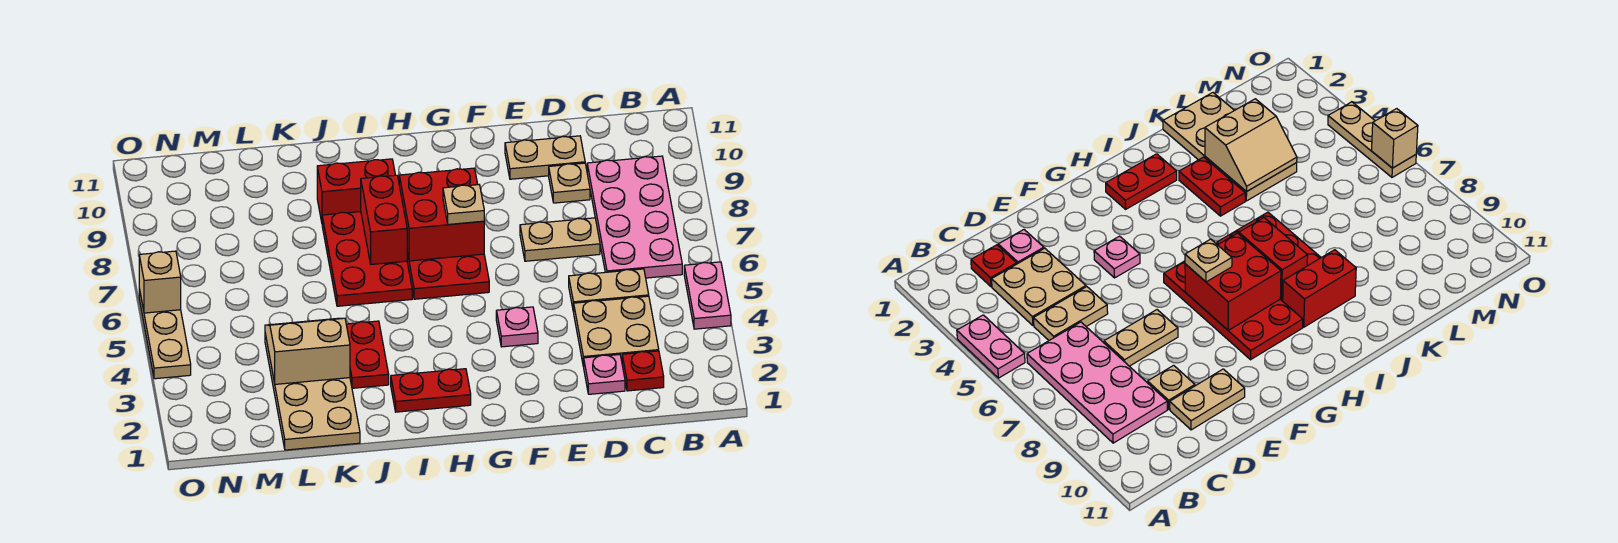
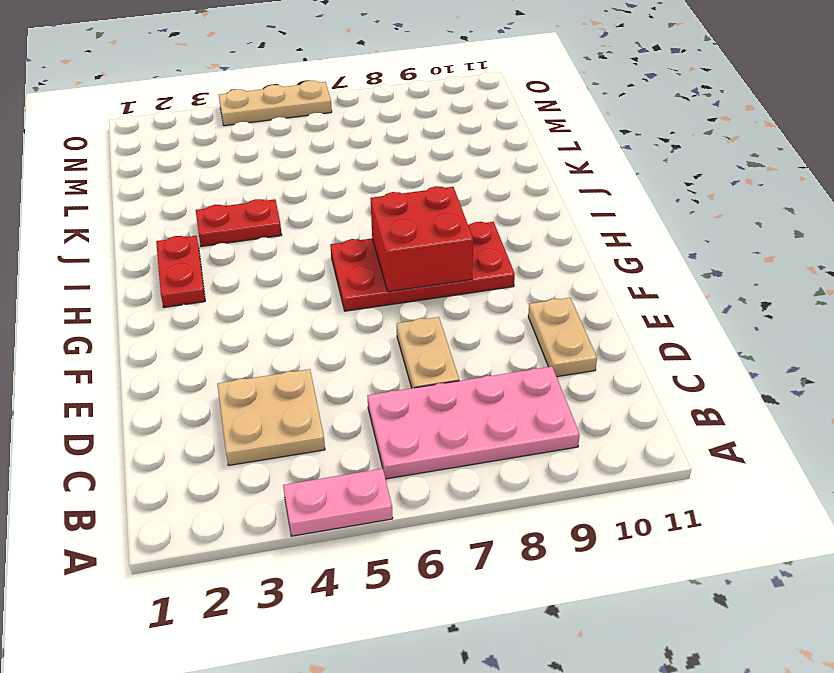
none -> red plate C2 level 1
none -> tan plate C5:D5 level 1
none -> pink plate D2 level 1

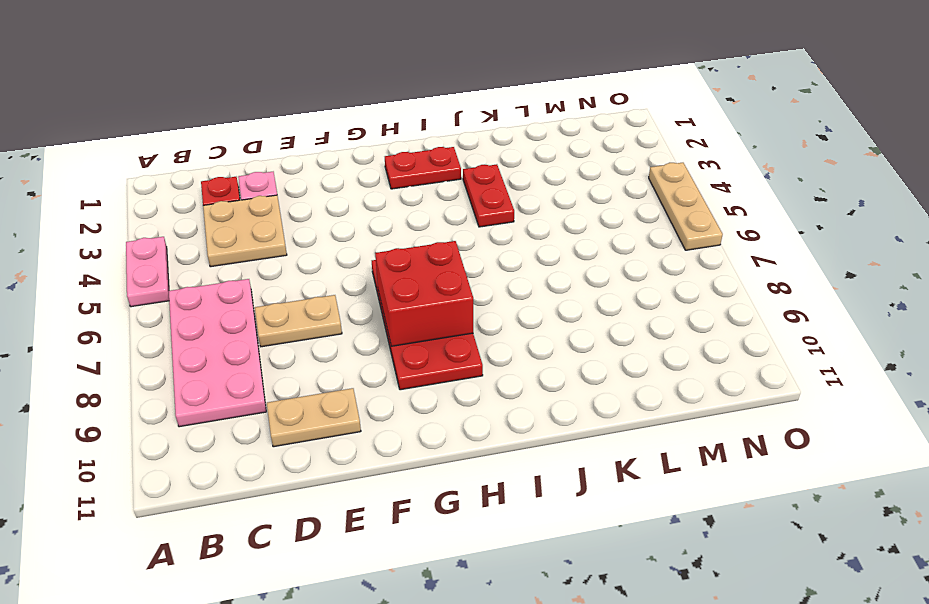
none -> tan plate C5:D5 level 1
none -> tan plate D9 level 1
none -> pink plate F4 level 1

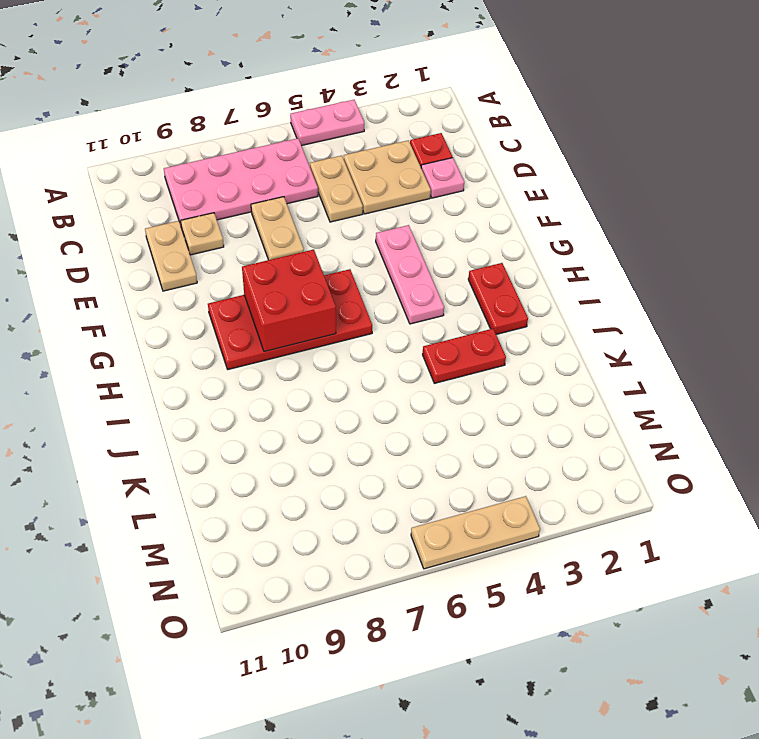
pink plate F4:H4 level 1 -> pink plate F4 level 1
none -> red plate I6:J8 level 1
none -> red brick I9:J9 level 1
none -> tan plate K1:L4 level 1

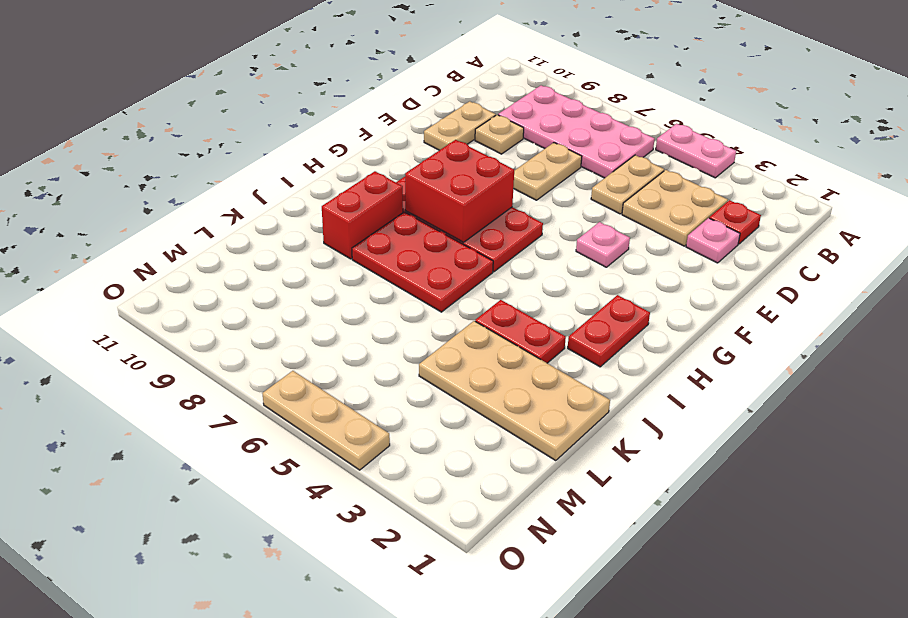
none -> red brick I7:I8 level 2
none -> tan slope K3:L4 level 2 top 3
none -> tan brick O6 level 2

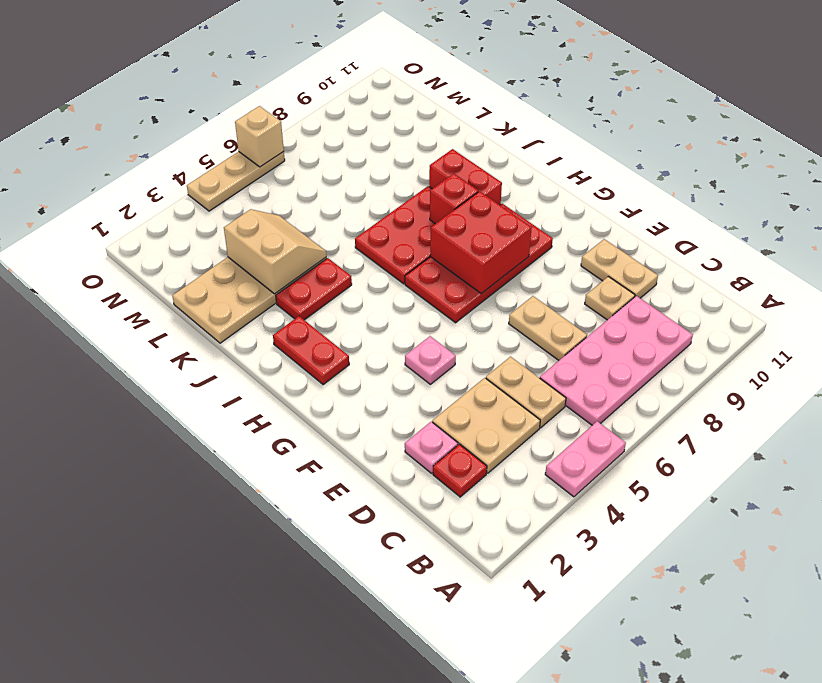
red brick I8 level 2 -> red brick I7:I8 level 2
none -> tan plate G7 level 3

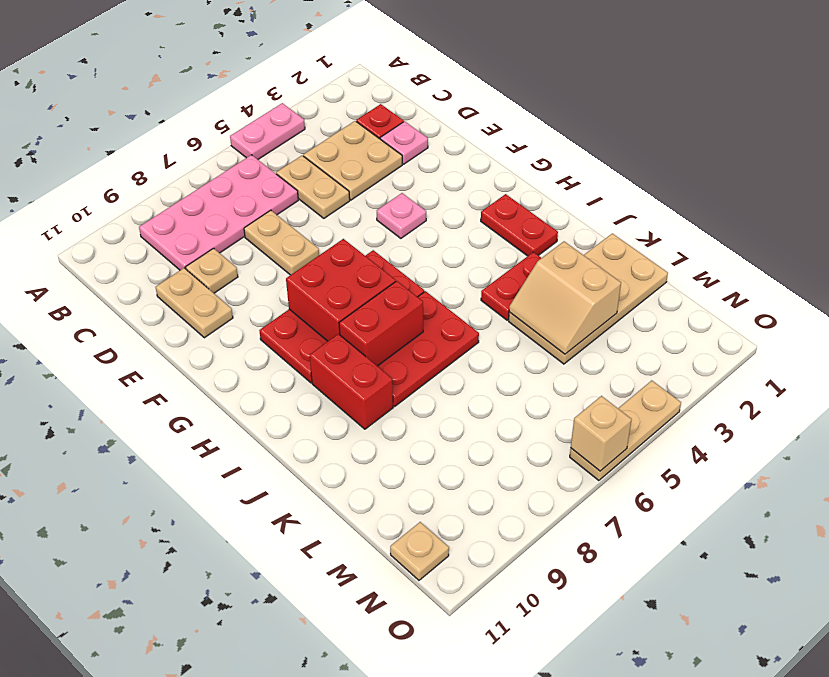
tan plate N11 level 1 -> tan plate G7 level 3

